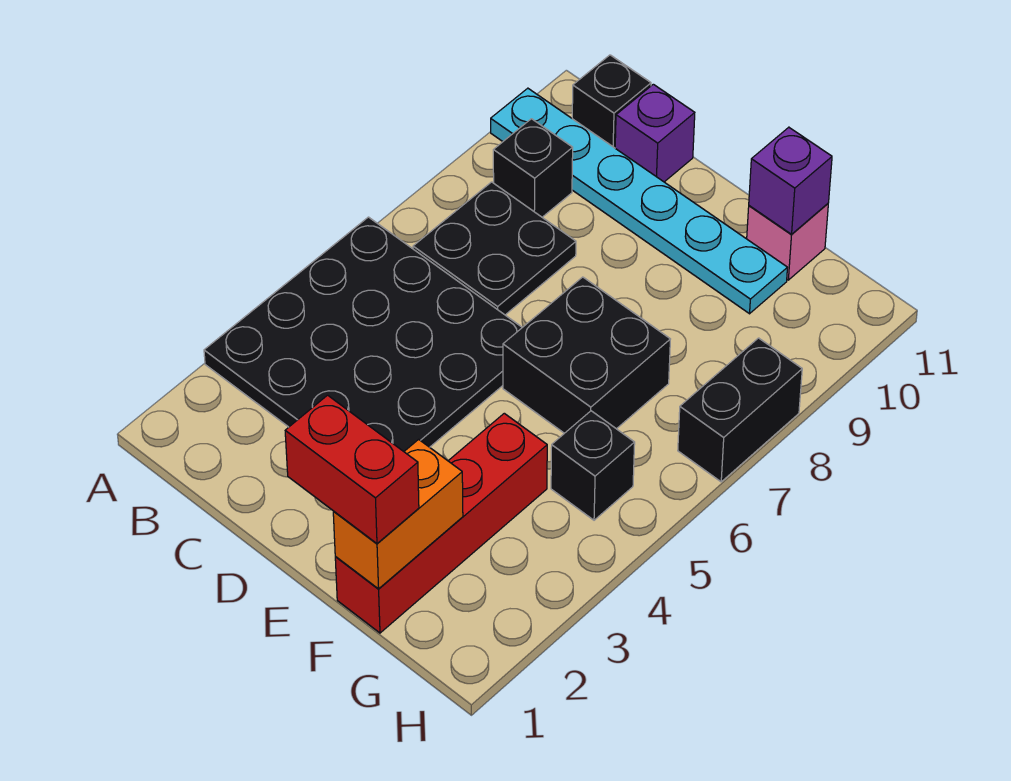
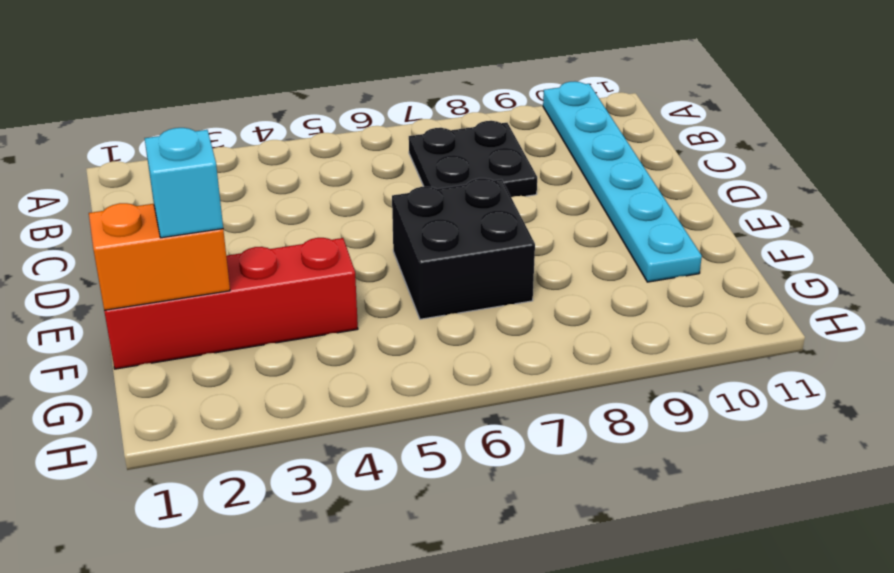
cyan brick F2 level 3 -> none
none -> black plate A3:D6 level 1
none -> black brick B9 level 1
none -> black brick B11 level 1

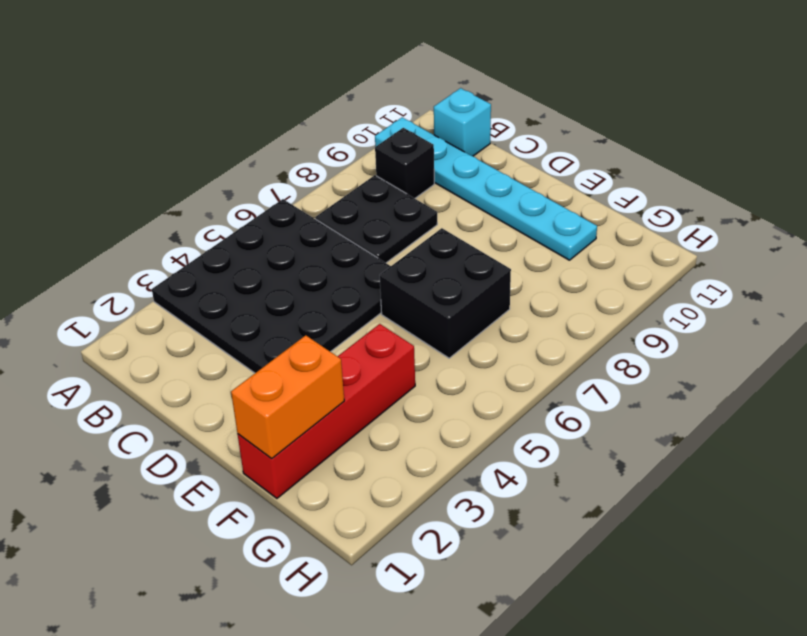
cyan brick B11 level 1 -> black brick B11 level 1
none -> purple brick C11 level 1
none -> pink brick F11 level 1
none -> black brick G5 level 1

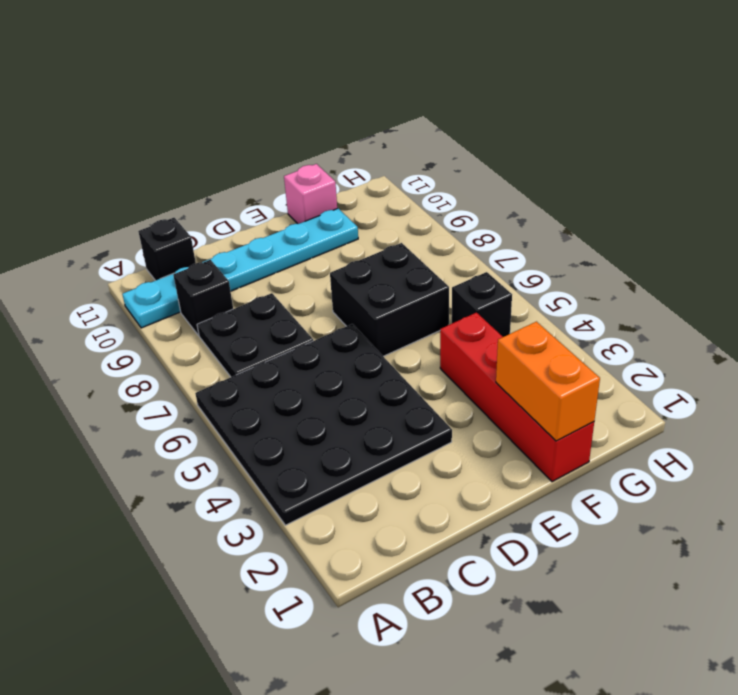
none -> purple brick C11 level 1
none -> black brick H7:H8 level 1
none -> purple brick F11 level 2

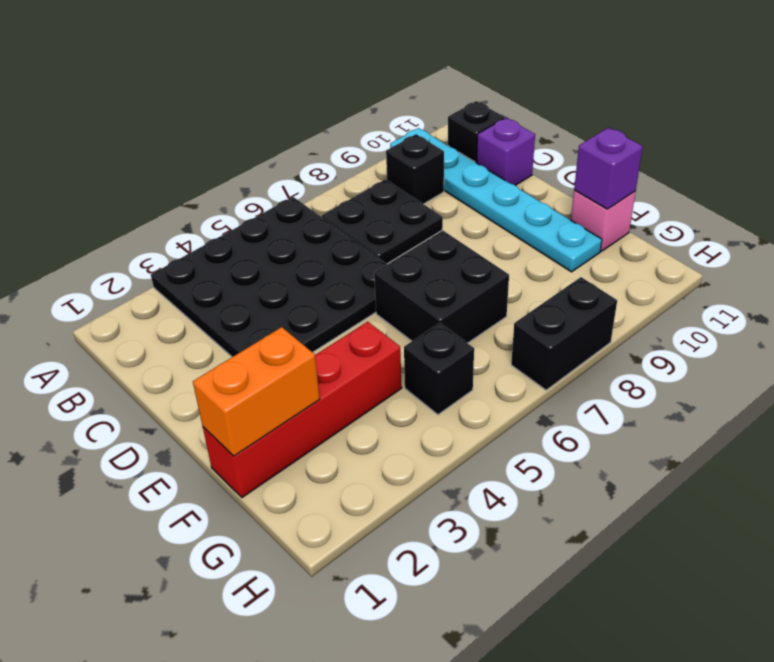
none -> red brick E1:F1 level 3

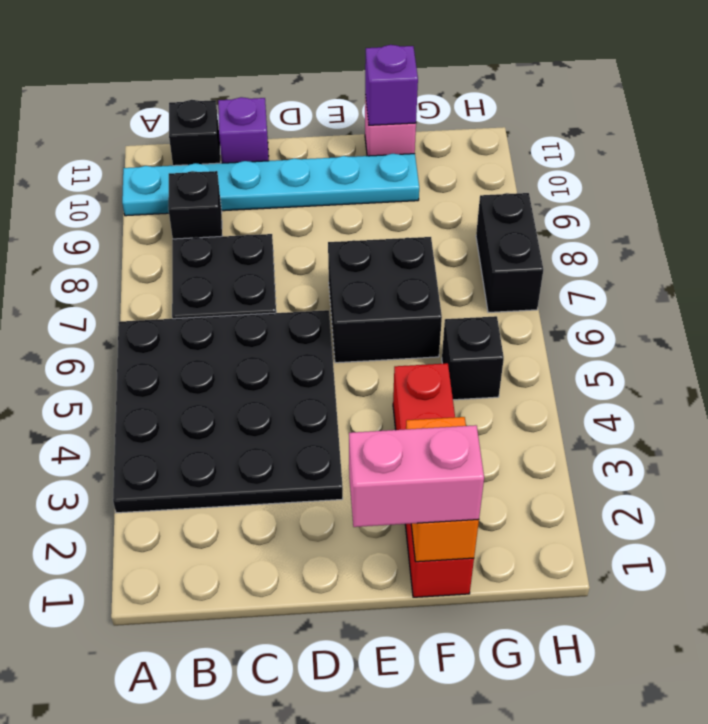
pink brick E1:F1 level 3 -> red brick E1:F1 level 3

